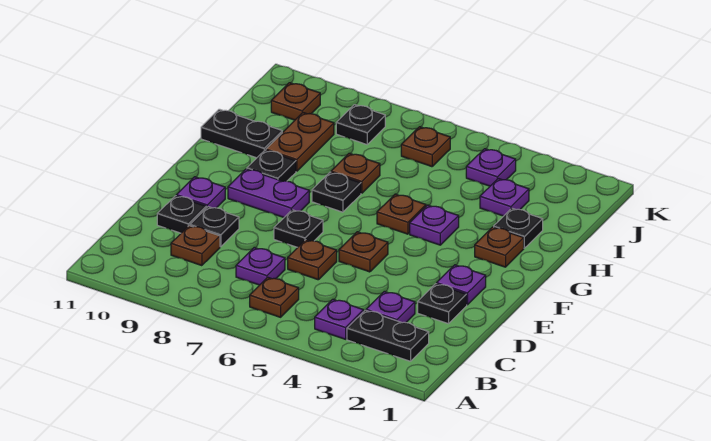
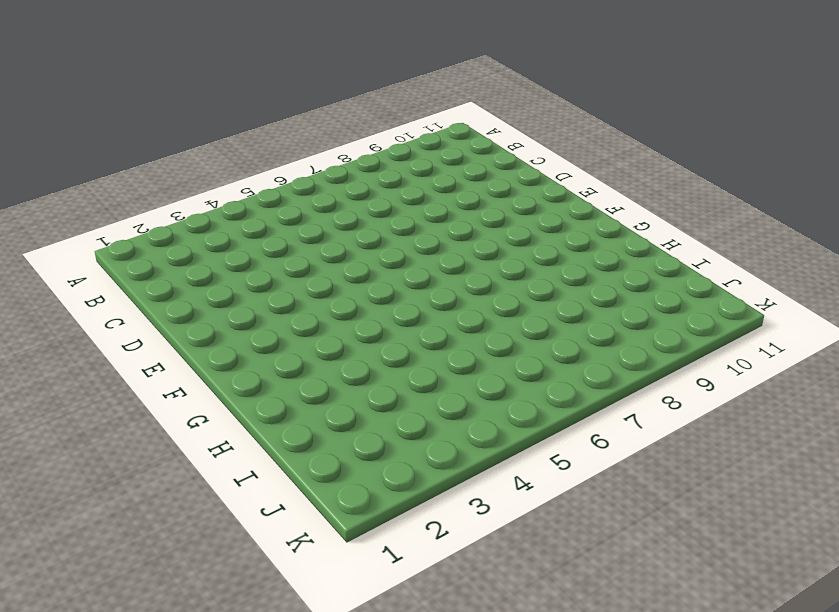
none -> black plate B2:B3 level 1
none -> purple plate B4 level 1
none -> brown plate B6 level 1

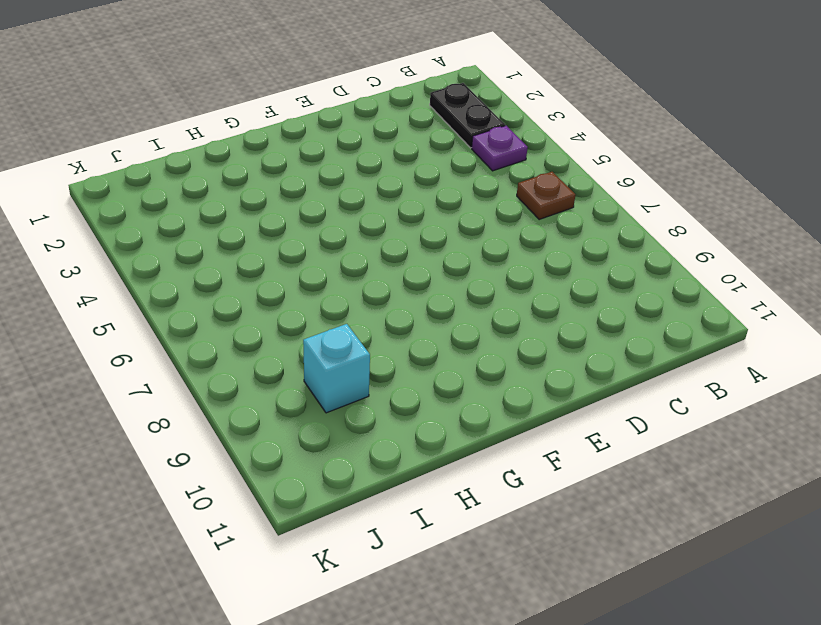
cyan brick I9 level 1 -> brown plate H9:I9 level 1
none -> purple plate C3 level 1
none -> purple plate C7 level 1
none -> brown plate C9 level 1

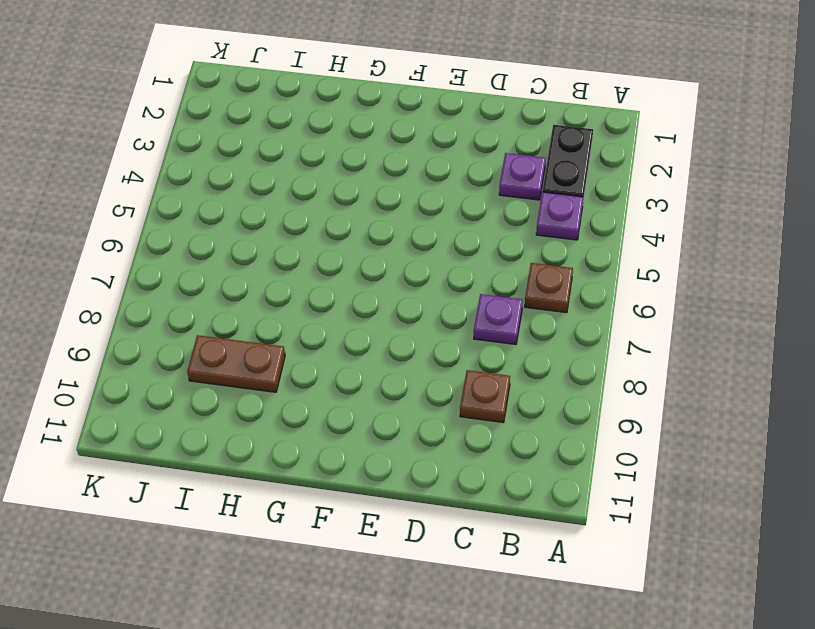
none -> black plate D2 level 1
none -> brown plate D6 level 1
none -> black plate D9 level 1

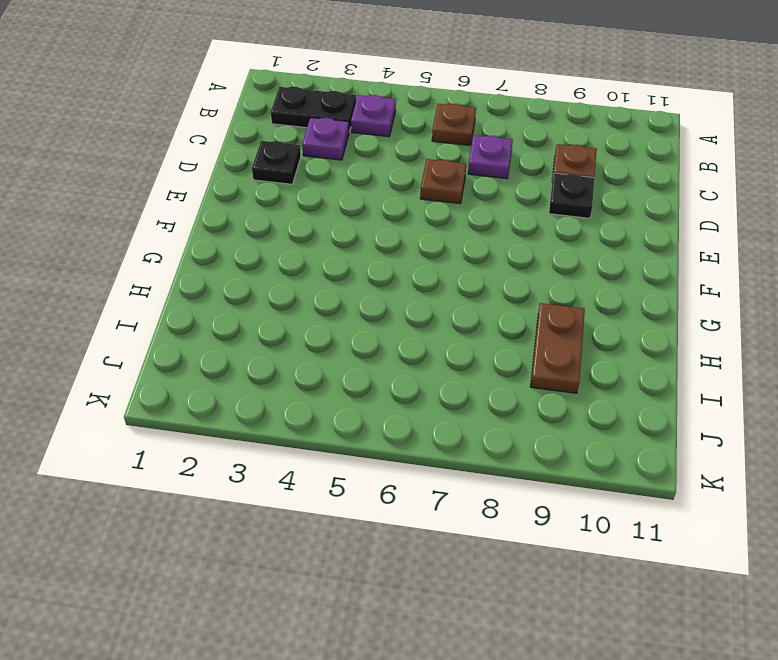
none -> black plate D10 level 1
none -> purple plate E2 level 1
none -> brown plate E5 level 1

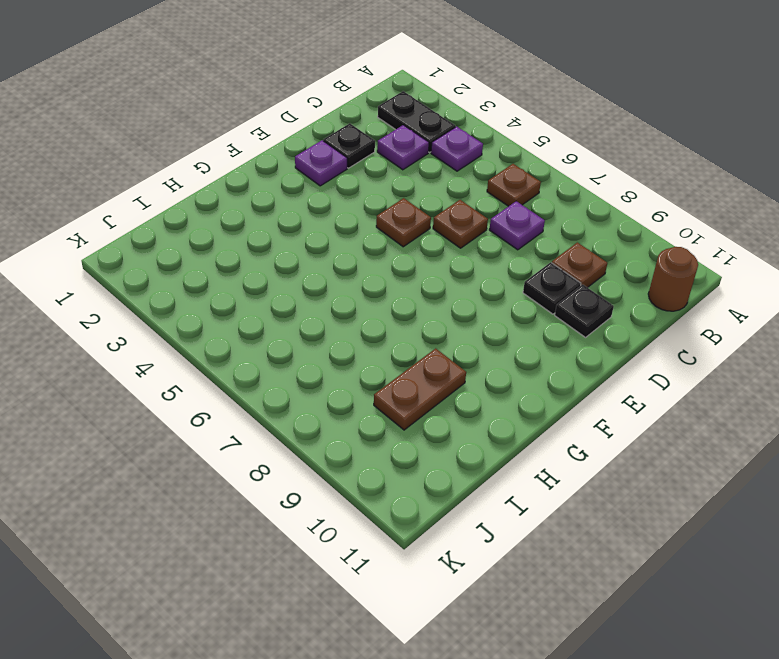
brown round brick B11 level 1 -> none
none -> black plate E7 level 1
none -> purple plate E10 level 1
none -> purple plate F8:F9 level 1

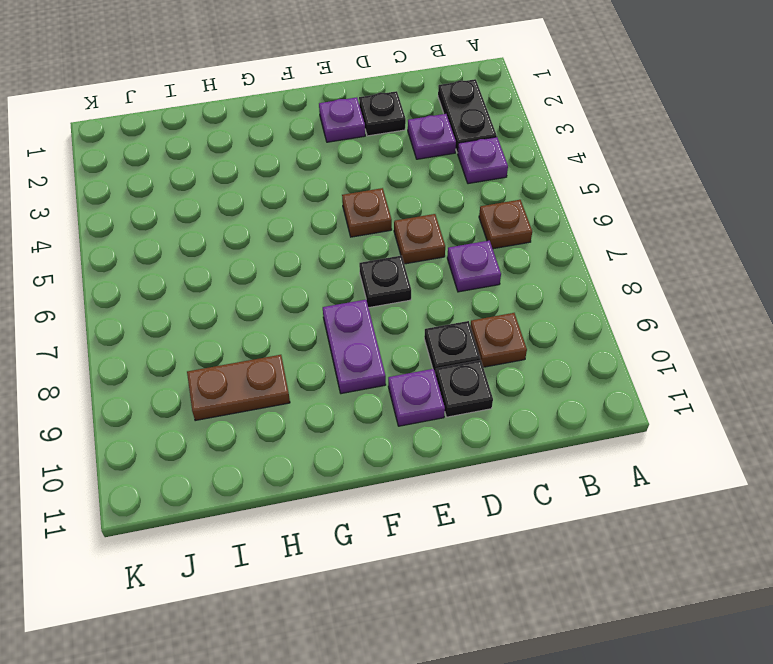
none -> brown plate G2 level 1
none -> purple plate G4 level 1
none -> brown plate G5 level 1

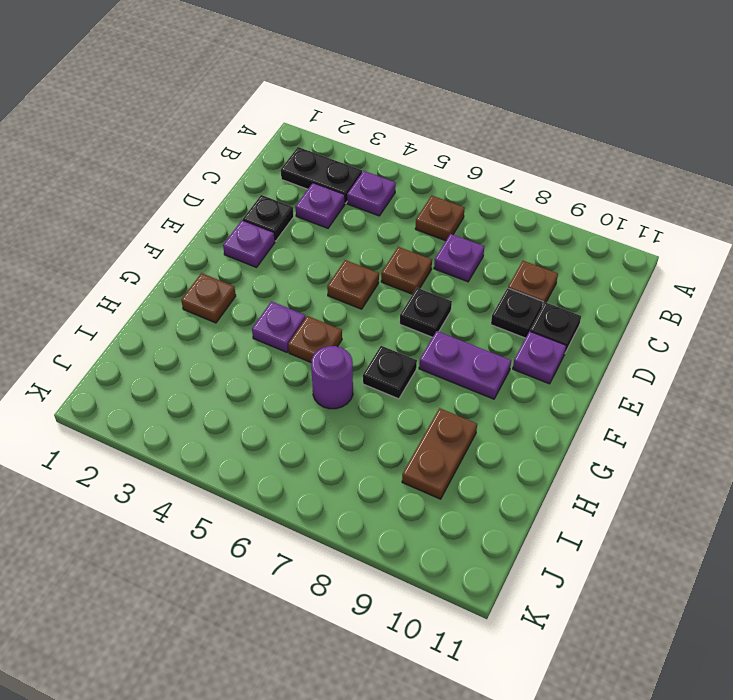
purple round brick H6 level 1 -> none
none -> black plate G9 level 1
none -> black plate H2 level 1
none -> brown plate H7 level 1

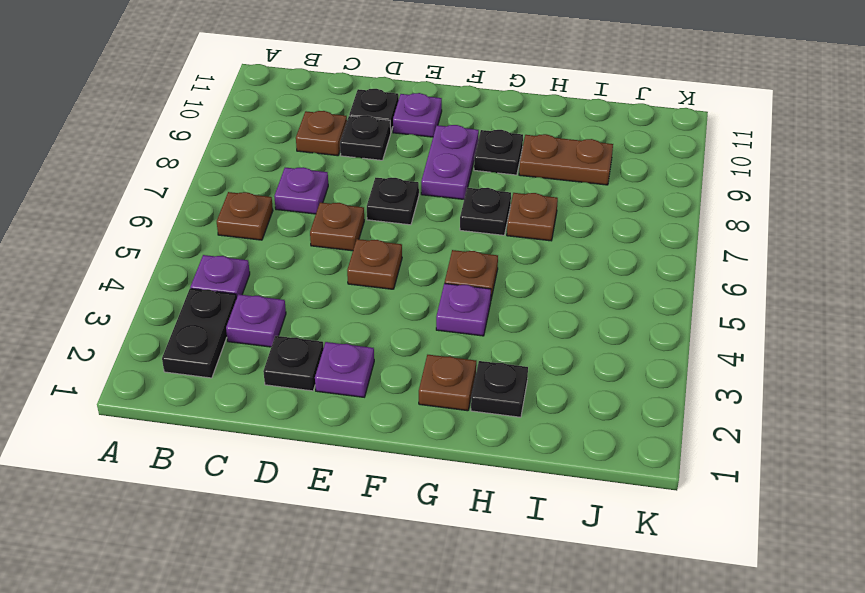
none -> black plate H10:H11 level 1
none -> purple plate I3 level 1
none -> purple plate J4 level 1

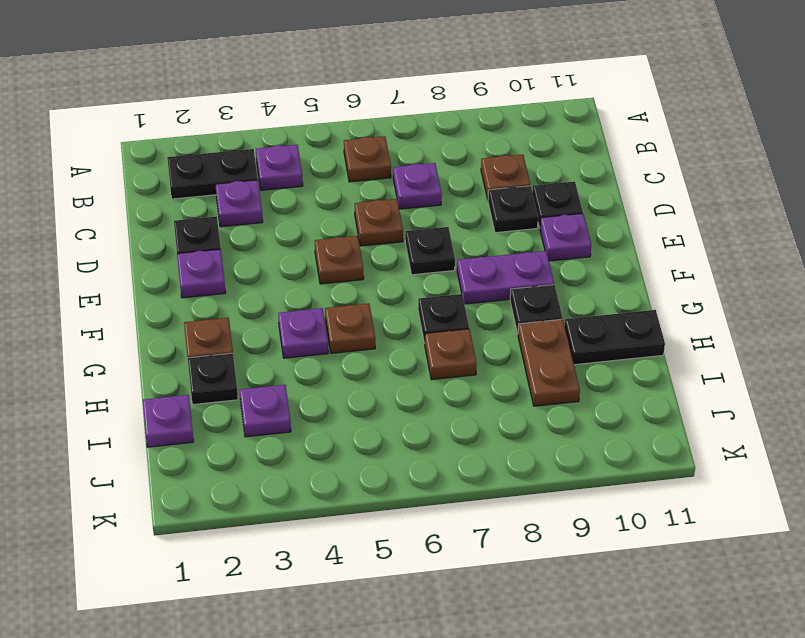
purple plate I1 level 1 -> purple plate J4 level 1
none -> brown plate J6 level 1
none -> black plate J8 level 1
none -> brown plate J10 level 1

